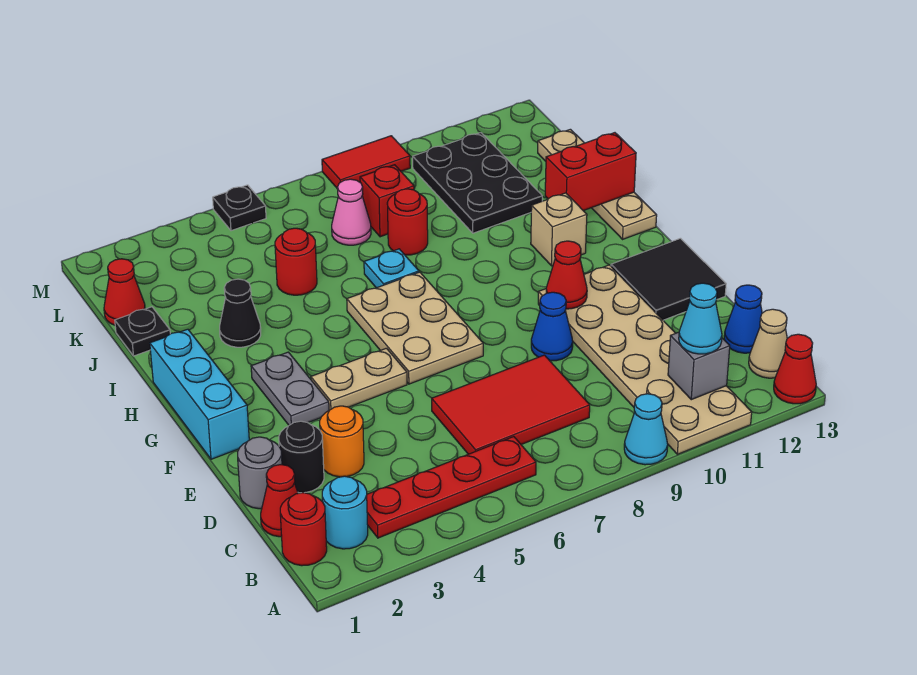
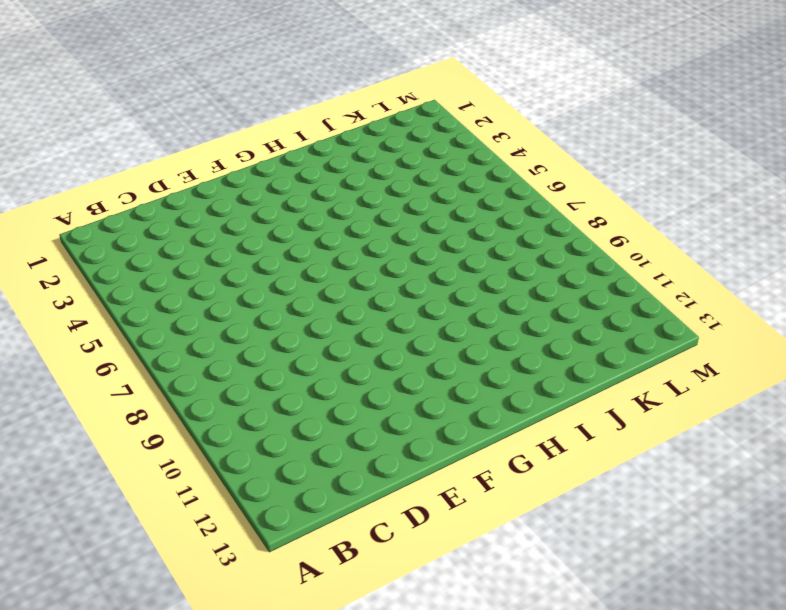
none -> cyan cone A9 level 1
none -> tan plate A10:F11 level 1
none -> red cone A13 level 1
none -> red round brick B1 level 1

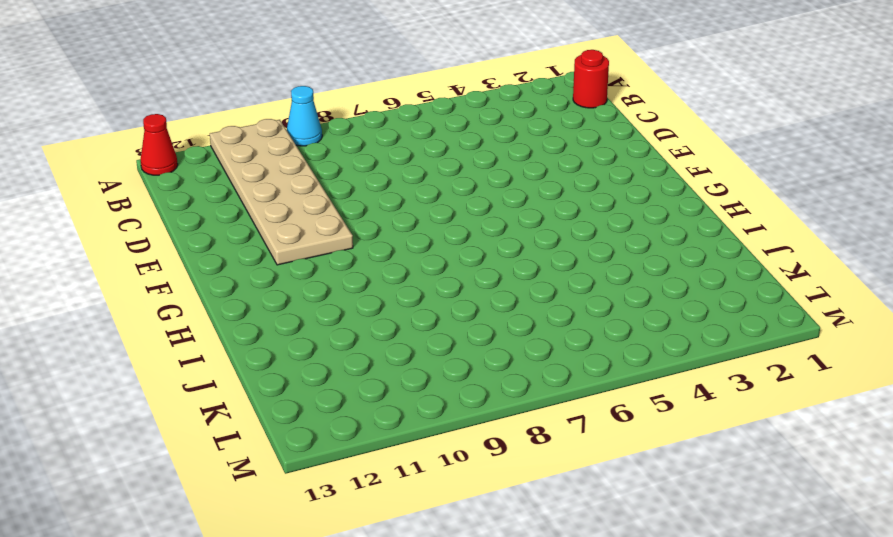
none -> cyan round brick B2 level 1
none -> red plate B3:B6 level 1
none -> tan cone B13 level 1
none -> red cone C1 level 1

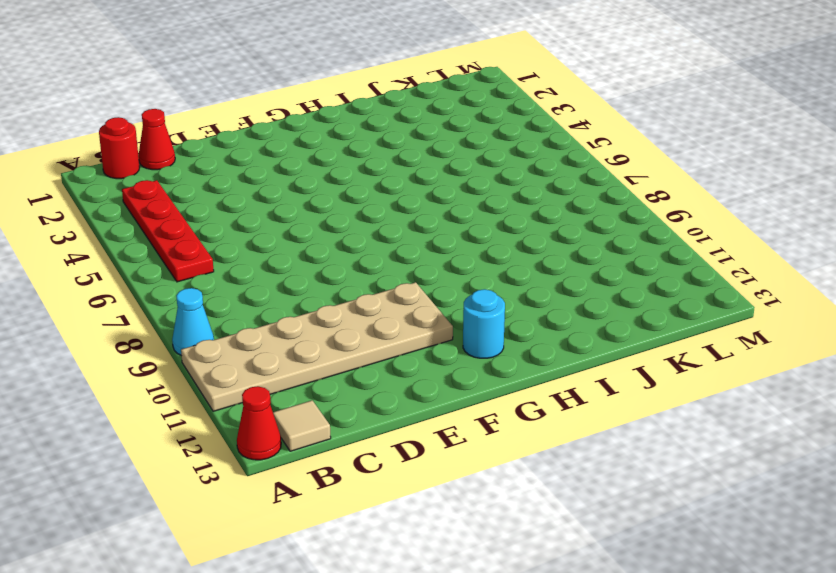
tan tile B13 level 1 -> tan cone B13 level 1
cyan round brick G12 level 1 -> cyan round brick B2 level 1
none -> red tile C6:D8 level 1
none -> blue cone C13 level 1
none -> grey round brick D1 level 1
none -> black round brick D2 level 1

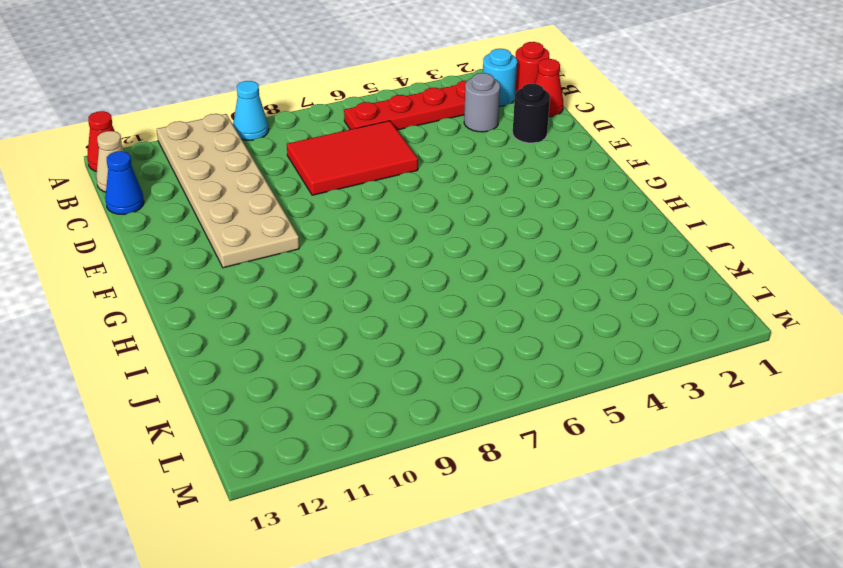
grey round brick C3 level 1 -> grey round brick D1 level 1
none -> orange round brick D3 level 1
none -> blue cone E9 level 1
none -> black tile E12:F13 level 1
none -> cyan brick F1:H1 level 1

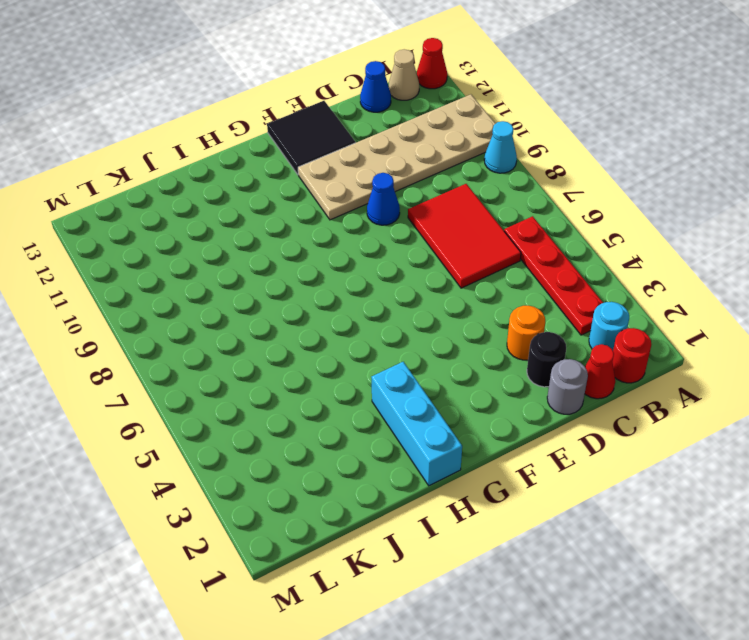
cyan brick H1:H3 level 1 -> cyan brick F1:H1 level 1
none -> grey plate F3:G3 level 1
none -> tan plate F4:F5 level 1
none -> tan plate F6:H7 level 1
none -> tan brick H11 level 1

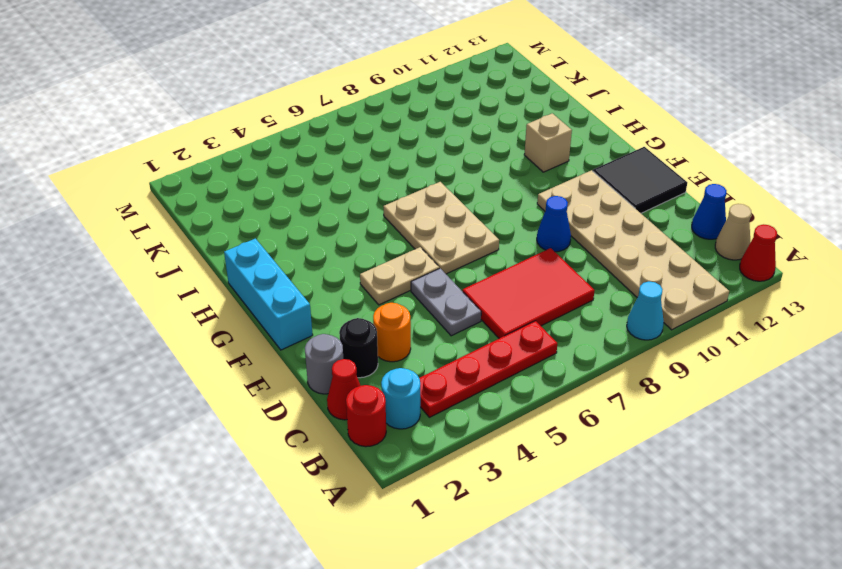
grey plate D5:E5 level 1 -> grey plate F3:G3 level 1
none -> tan plate H13:K13 level 1
none -> black cone I3 level 1
none -> cyan plate I7 level 1
none -> black plate J1 level 1

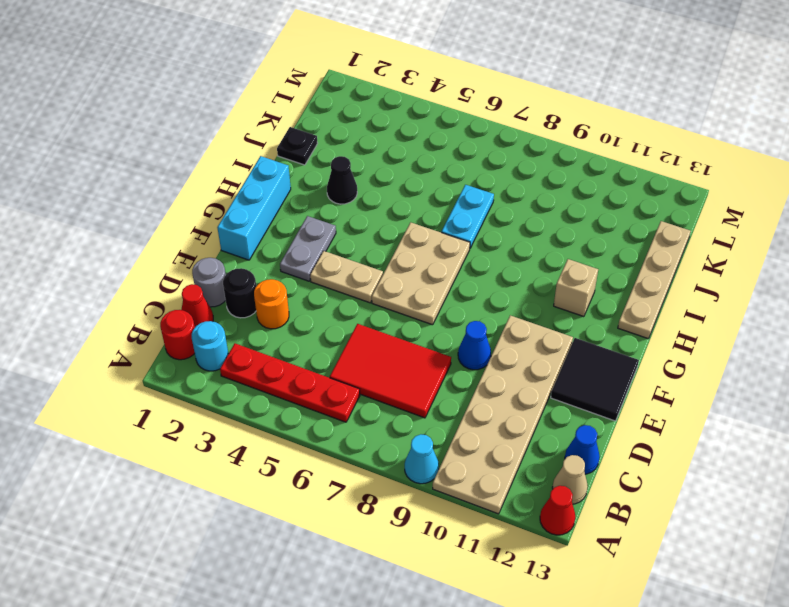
cyan plate I7:J7 level 1 -> cyan plate I7 level 1
none -> red round brick J5 level 1
none -> red round brick J8 level 1
none -> black plate J10:L11 level 1
none -> red cone K1 level 1

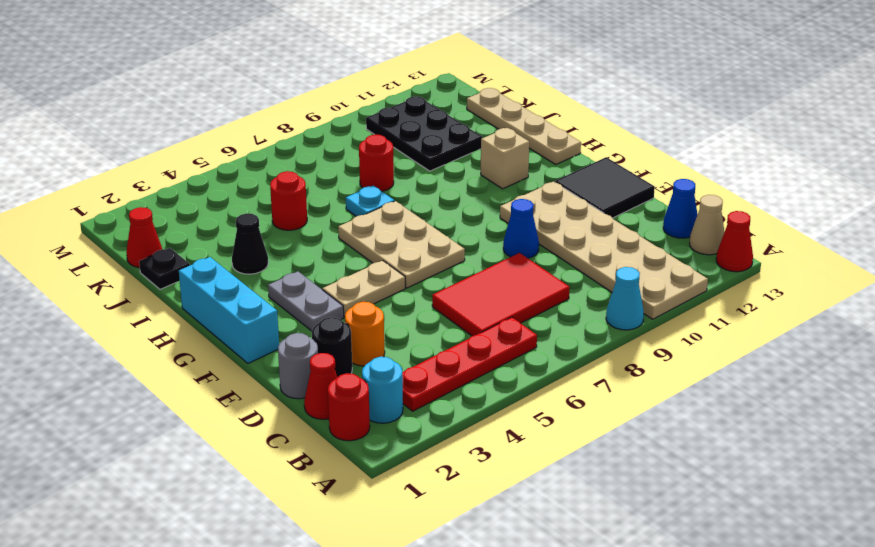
none -> pink cone K7 level 1
none -> red brick K8 level 1
none -> black plate M5 level 1
none -> red tile M8:M9 level 1

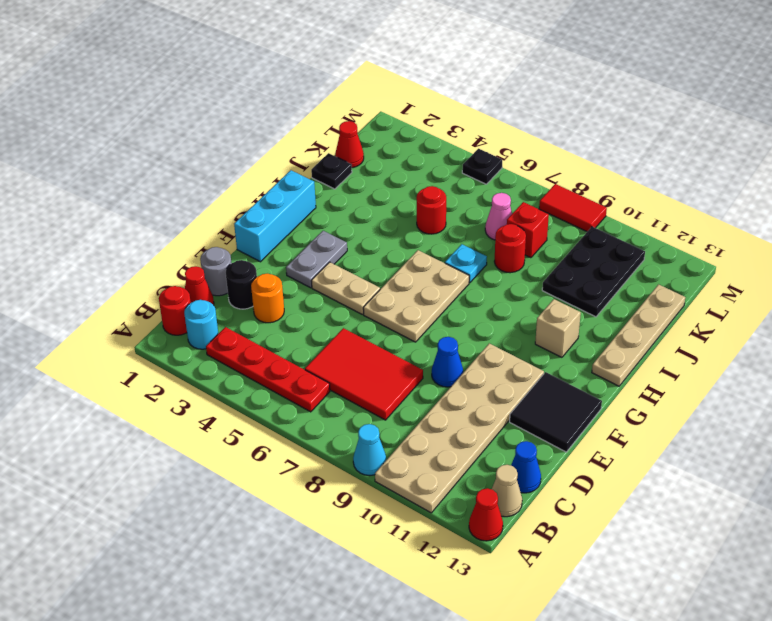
none -> black cone I3 level 1
none -> grey brick B11 level 2
none -> red cone F10 level 2
none -> red brick I12:I13 level 2

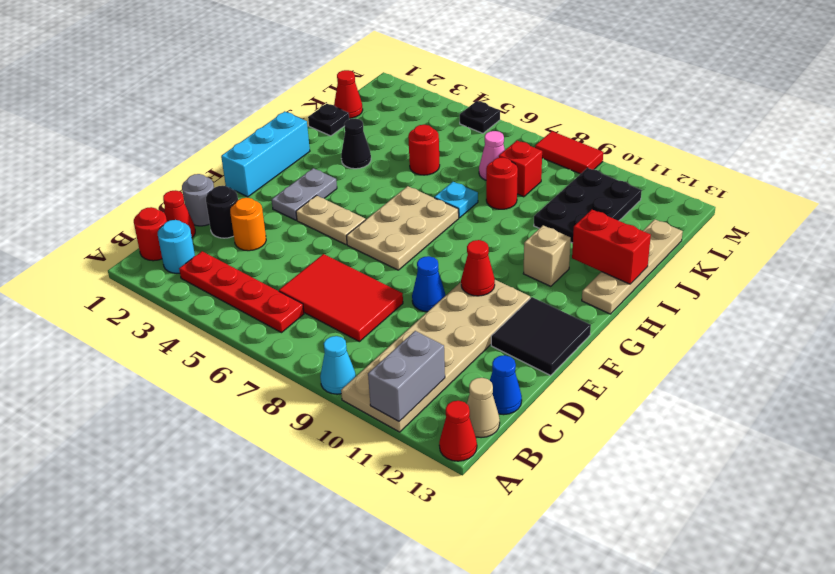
grey brick A11:B11 level 2 -> grey brick B11 level 2
none -> cyan cone B11 level 3

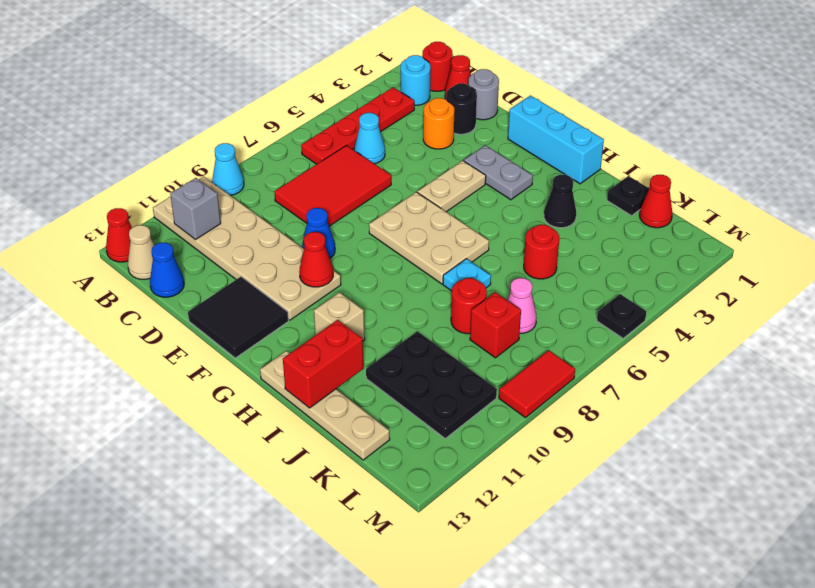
cyan cone C5 level 1 -> cyan cone B11 level 3

